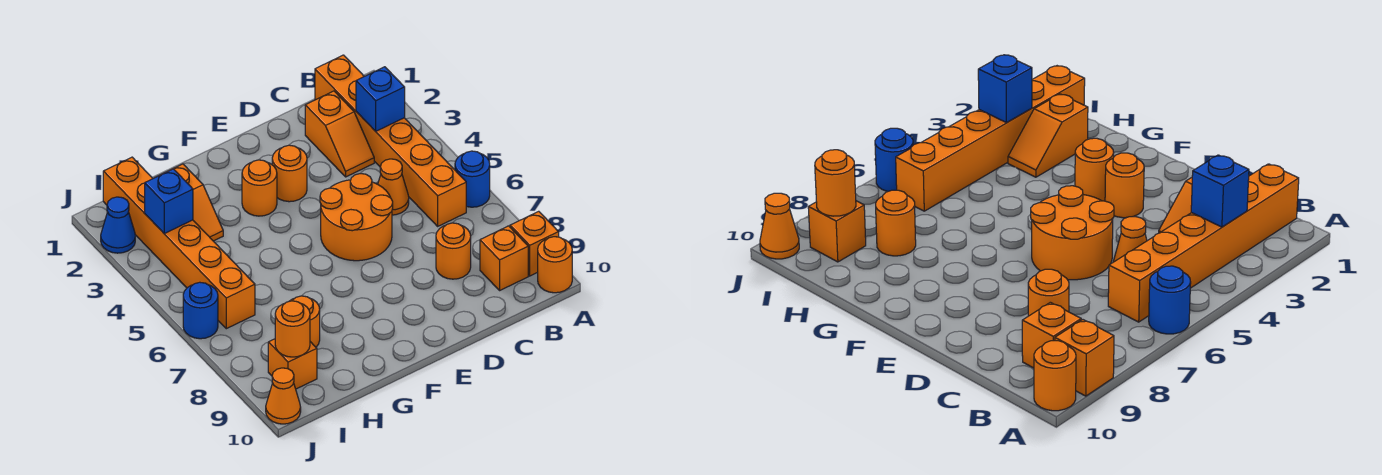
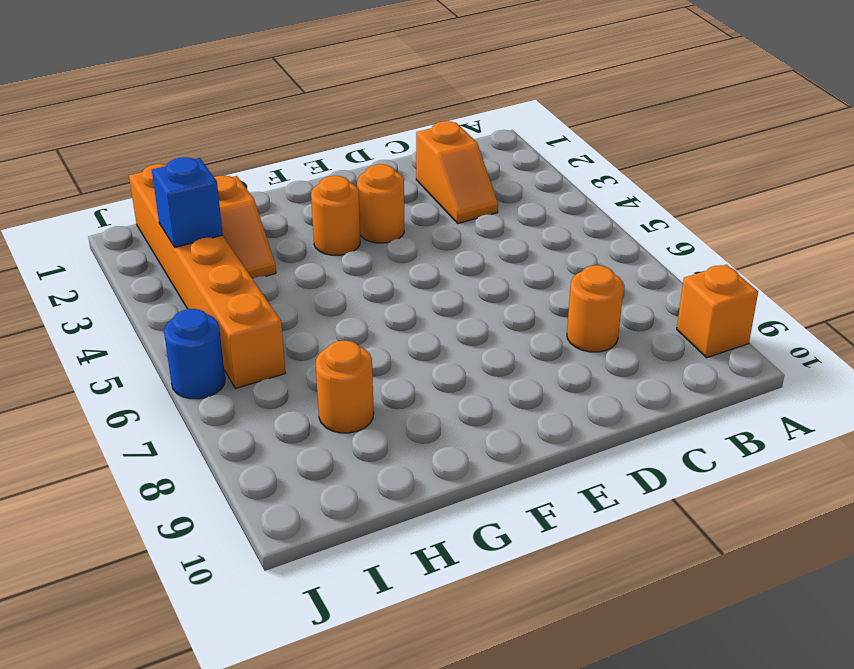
none -> blue round brick A6 level 1
none -> orange round brick A10 level 1
none -> orange brick B1:B6 level 1

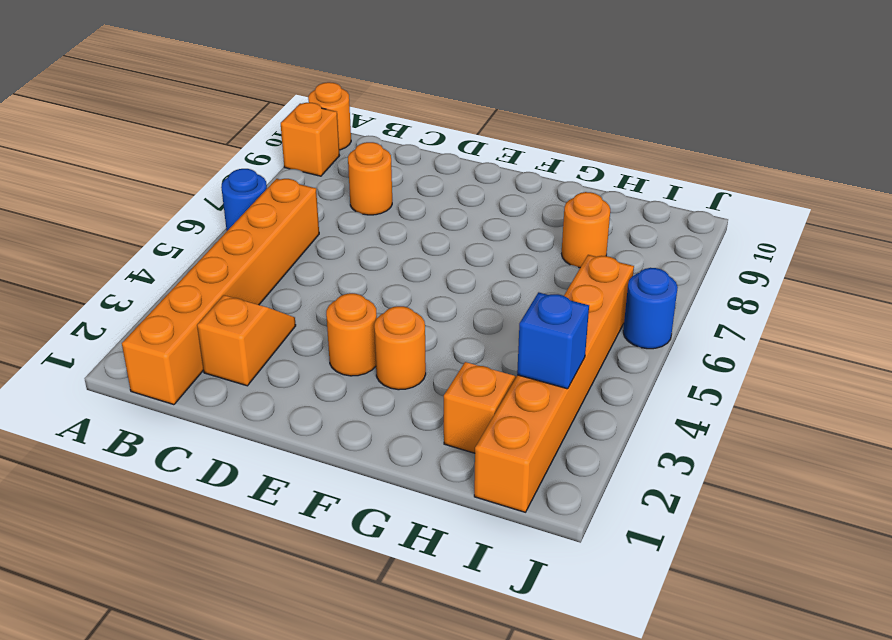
none -> orange brick B9 level 1
none -> orange cone C5 level 1
none -> orange round brick D5:E6 level 1

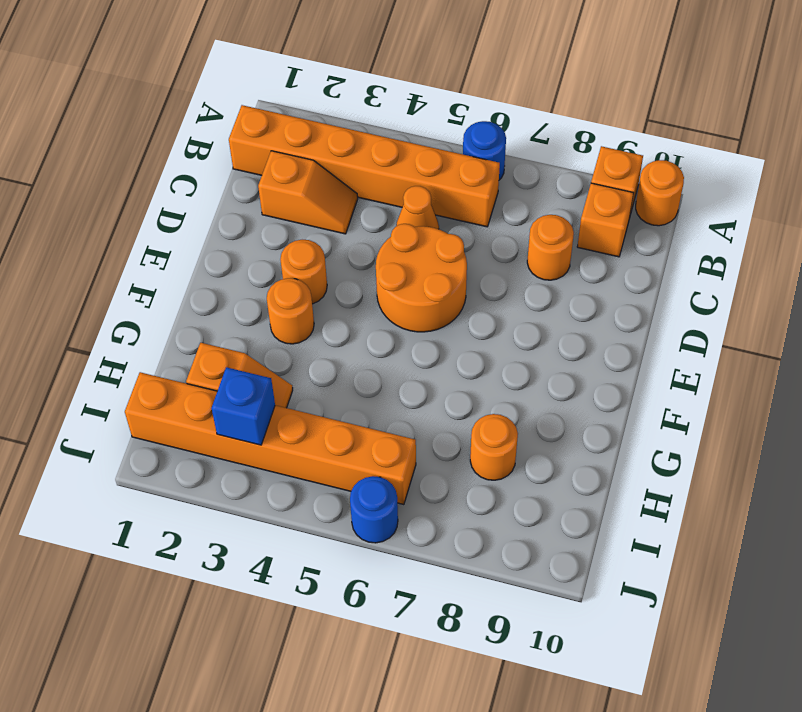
none -> orange brick I9 level 1
none -> blue cone J2 level 1
none -> orange cone J10 level 1

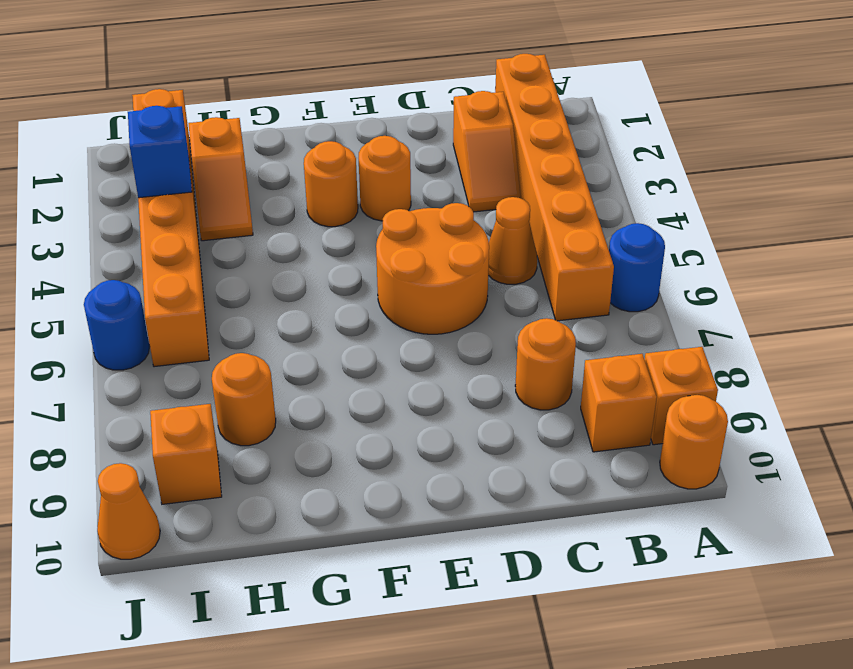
none -> blue cone J2 level 1
none -> blue brick B3 level 2
none -> orange round brick I9 level 2

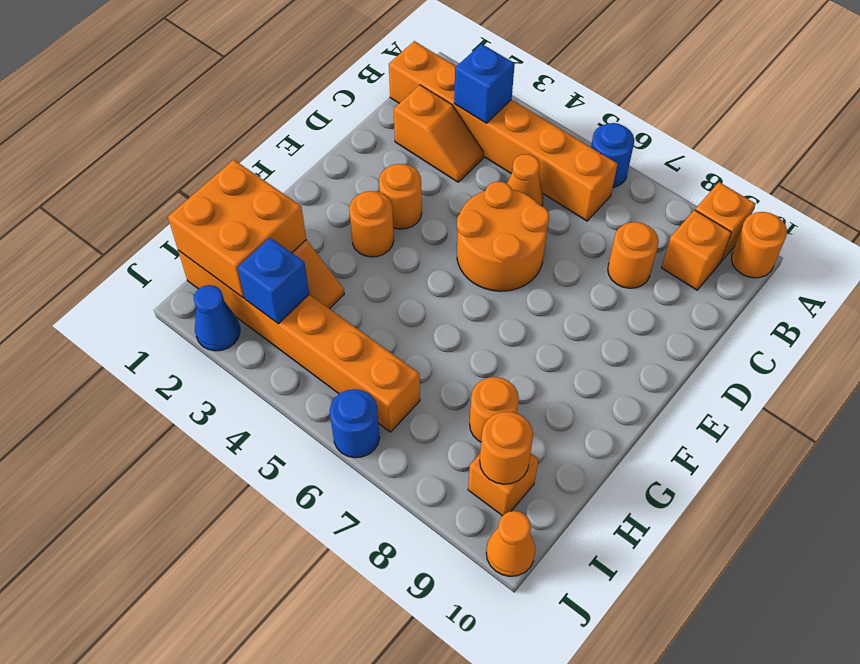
orange brick H1:I2 level 2 -> none

